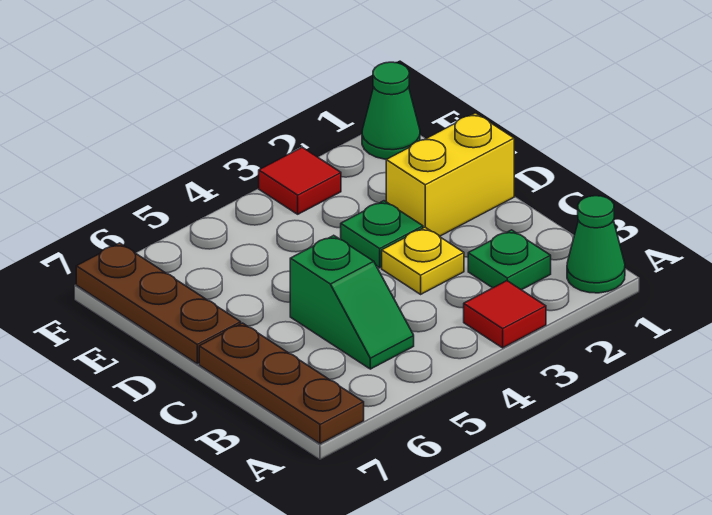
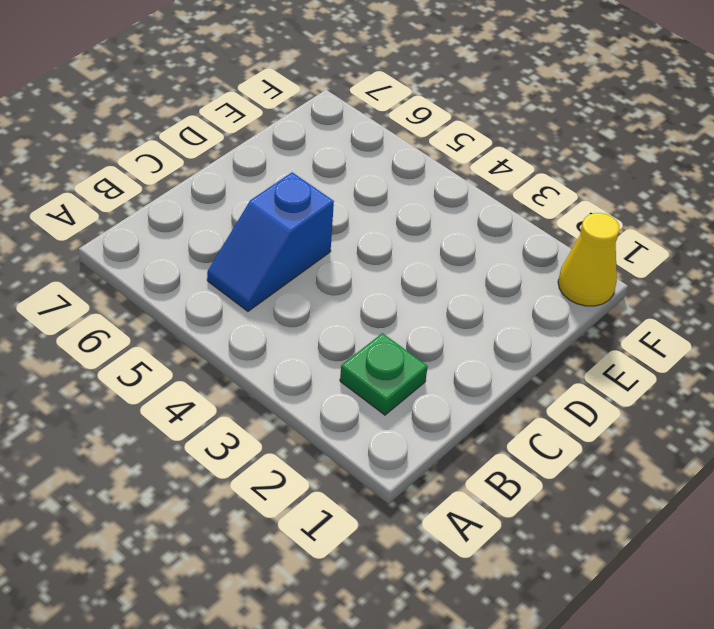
blue slope B5:C5 level 1 top C -> green slope B5:C5 level 1 top C
yellow cone F1 level 1 -> green cone F1 level 1
none -> green cone A1 level 1
none -> red tile A3 level 1

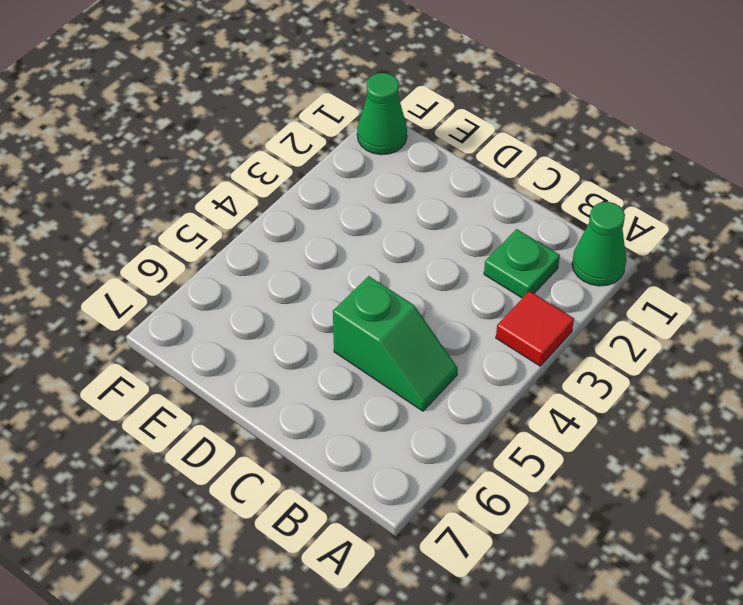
none -> brown plate A7:C7 level 1
none -> yellow plate C3 level 1

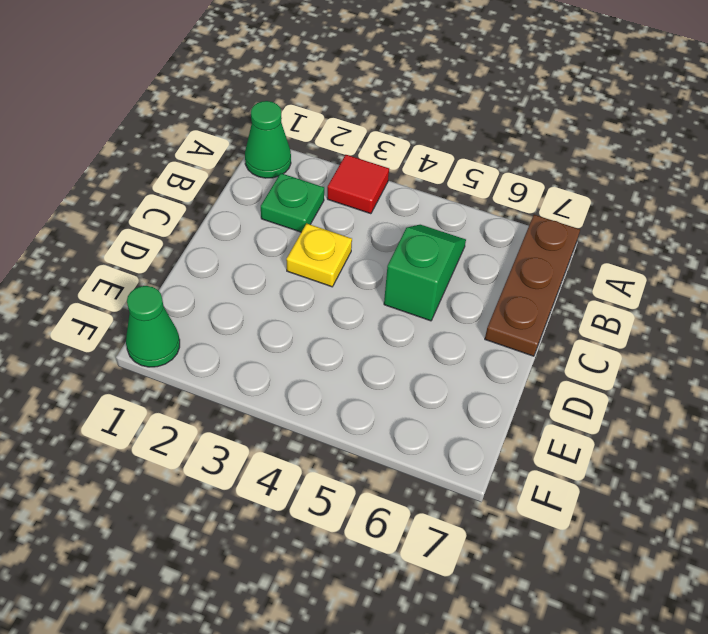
none -> yellow brick D1:D2 level 1
none -> green plate D3 level 1

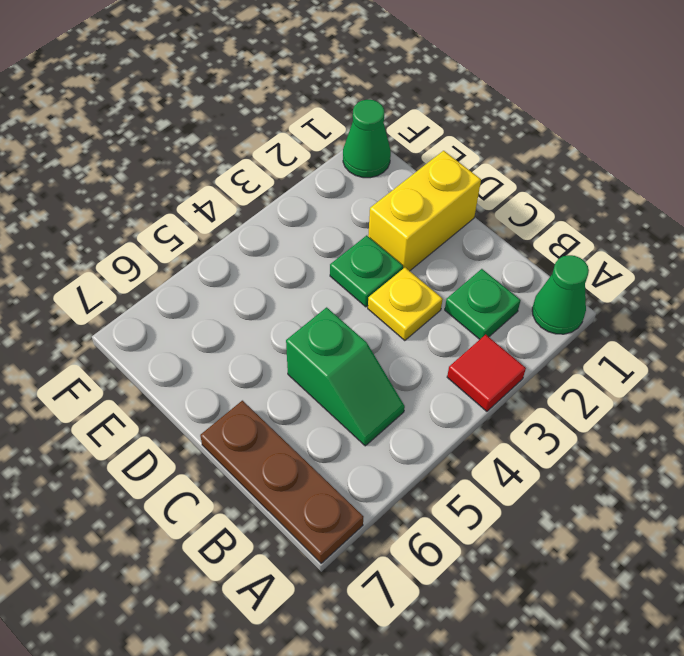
none -> brown plate D7:F7 level 1
none -> red tile F3 level 1

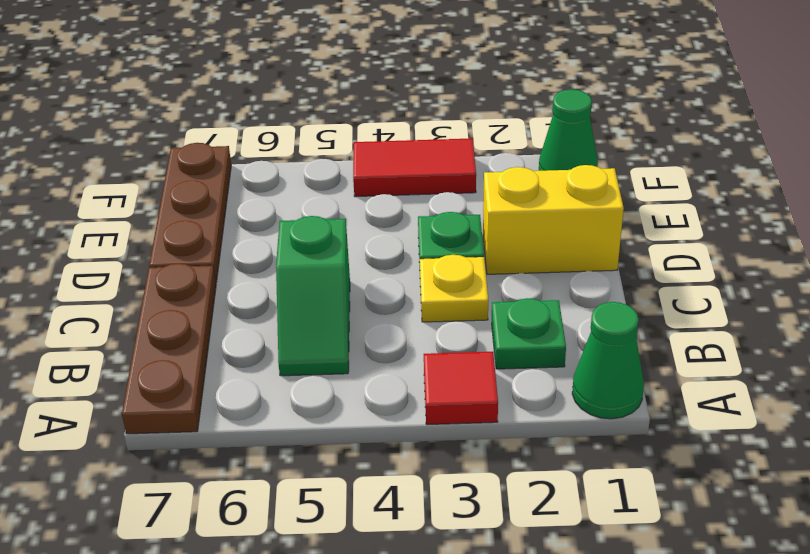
red tile F3:F4 level 1 -> red tile F3 level 1

